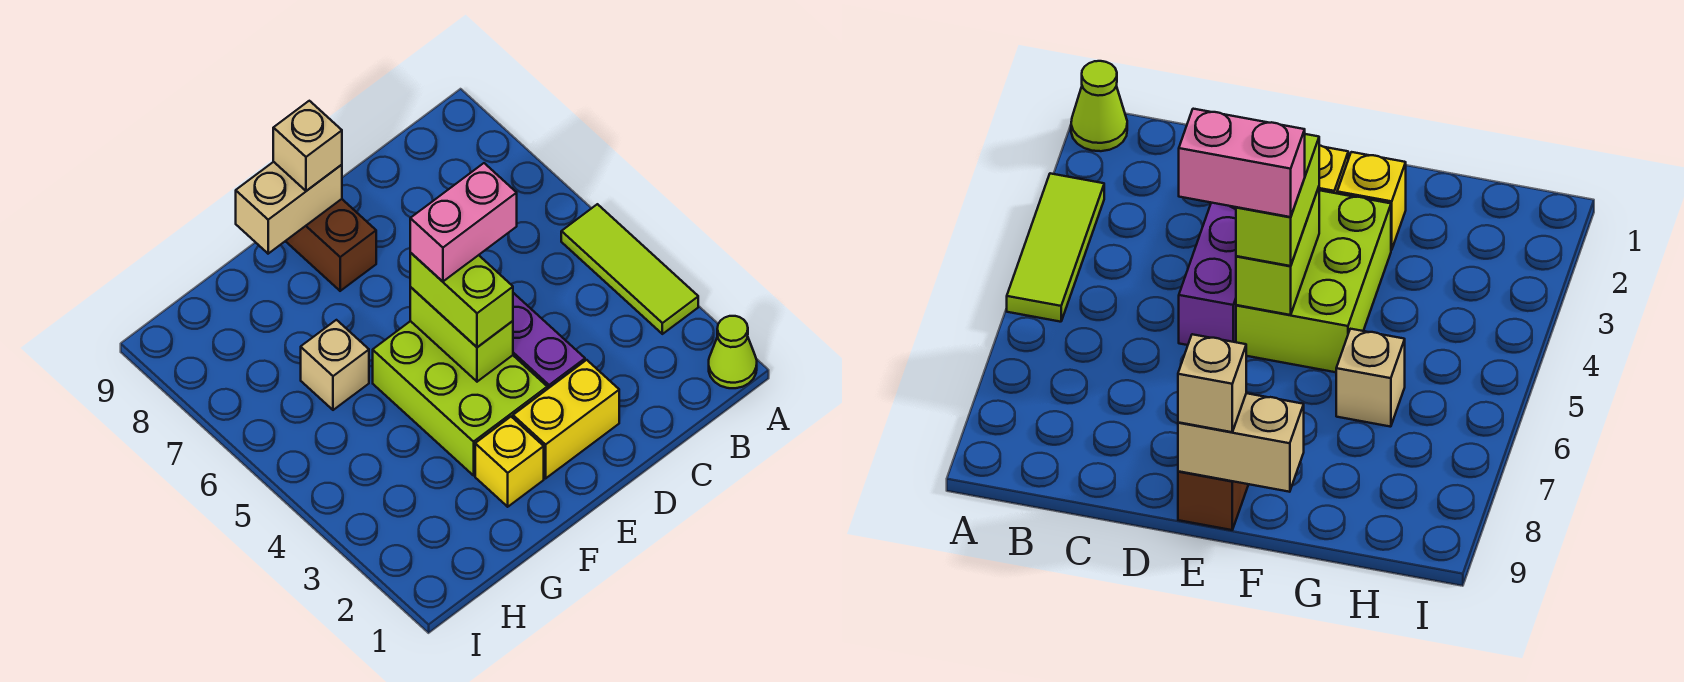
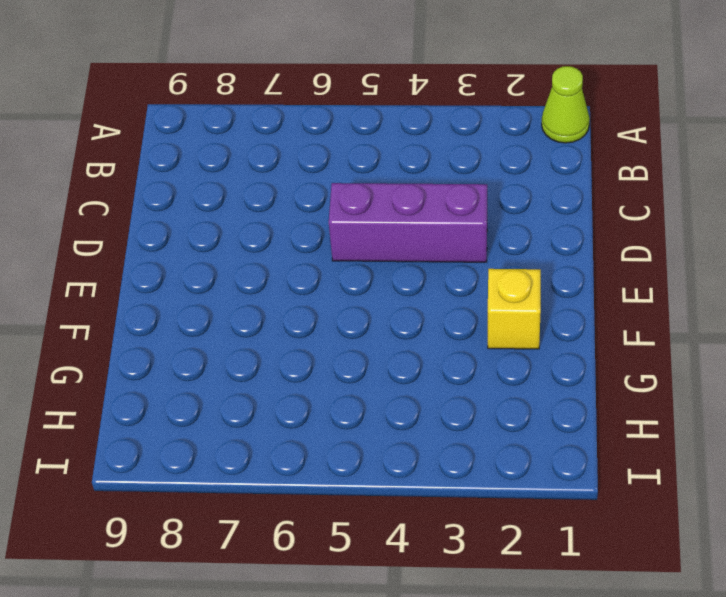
none -> lime tile A3:A5 level 1
none -> yellow brick D2:E2 level 1
none -> lime brick E3:F5 level 1

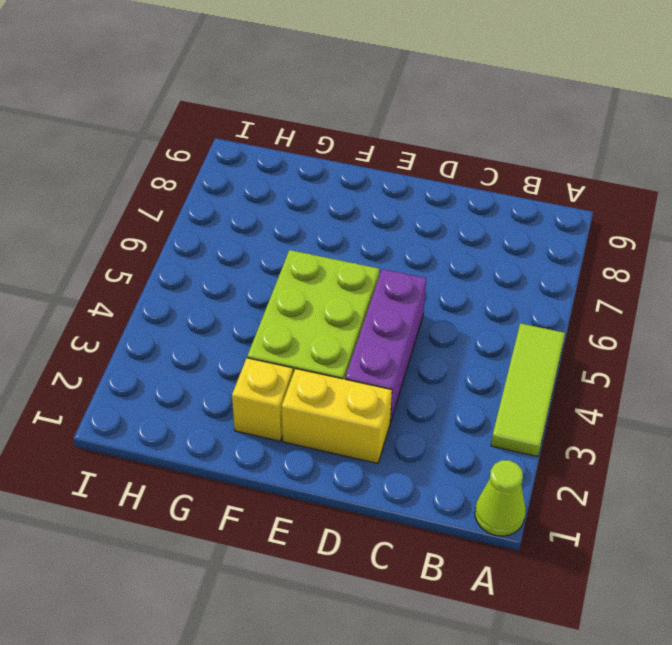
none -> brown brick E8:E9 level 1
none -> tan brick G6 level 1
none -> lime brick E4:E5 level 2

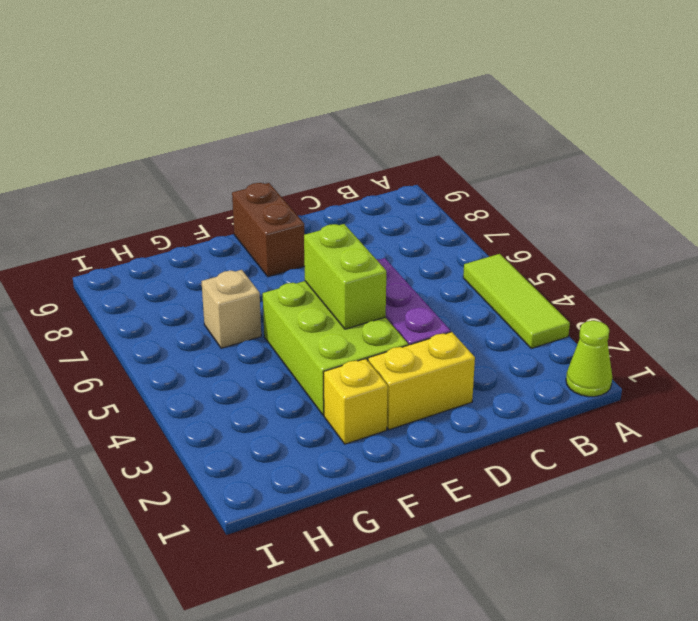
none -> tan brick E9:F9 level 2
none -> lime brick E4:E5 level 3
none -> tan brick E9 level 3

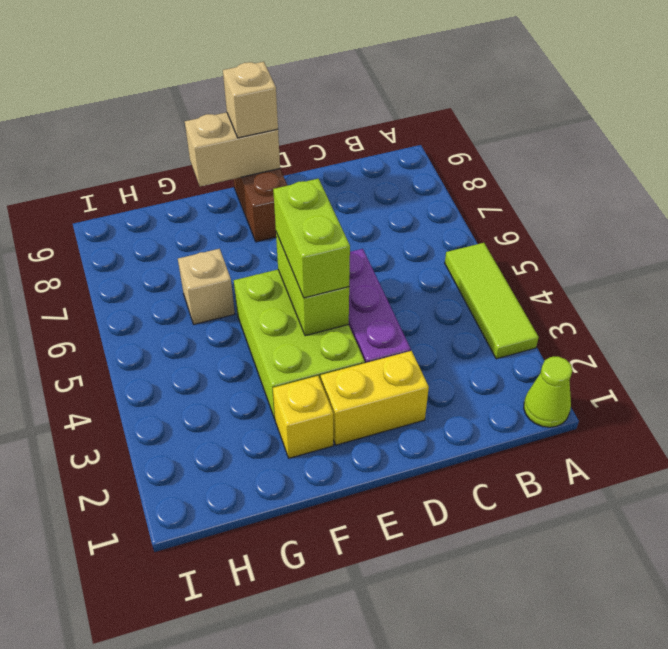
none -> pink brick D5:E5 level 4

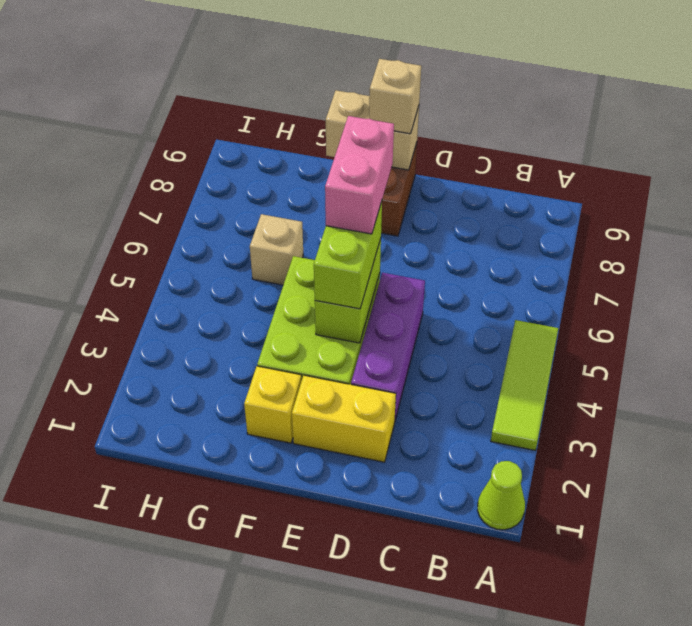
pink brick E5:E6 level 4 -> pink brick D5:E5 level 4

